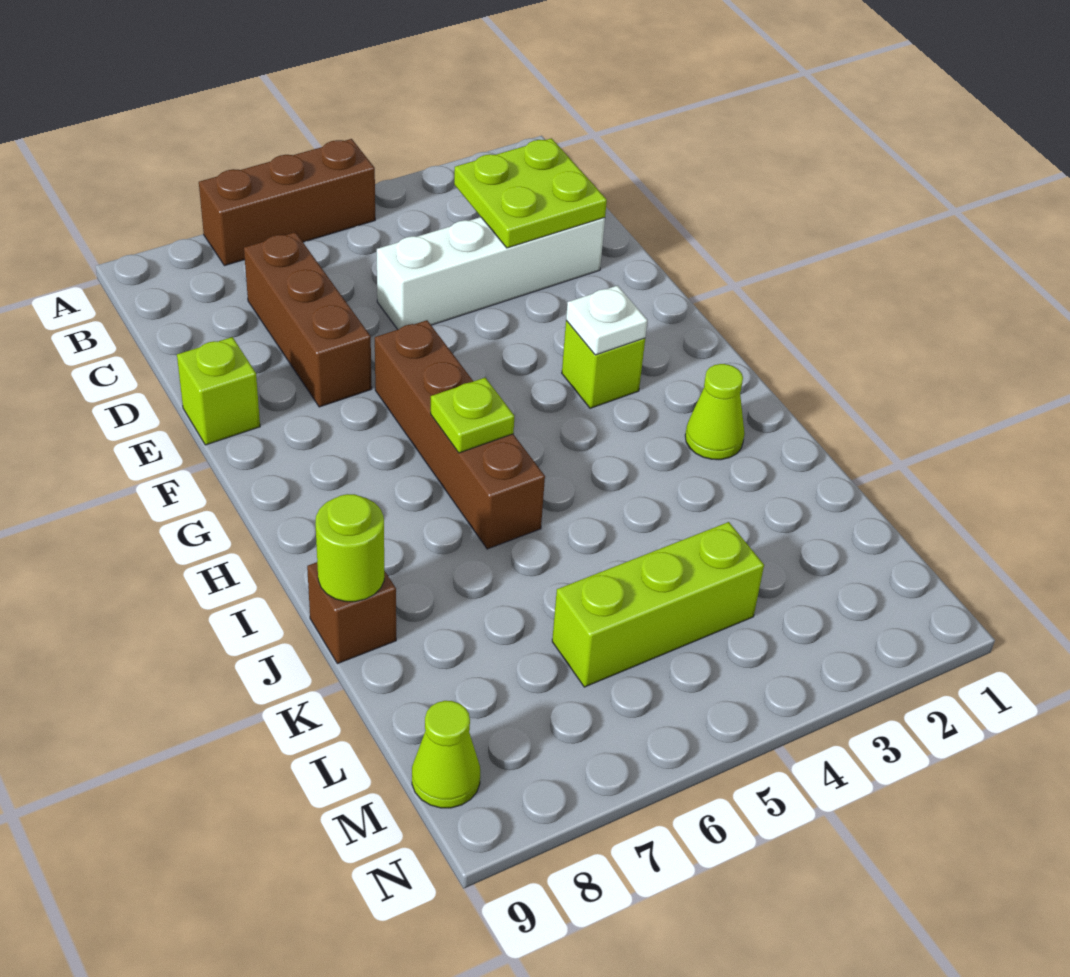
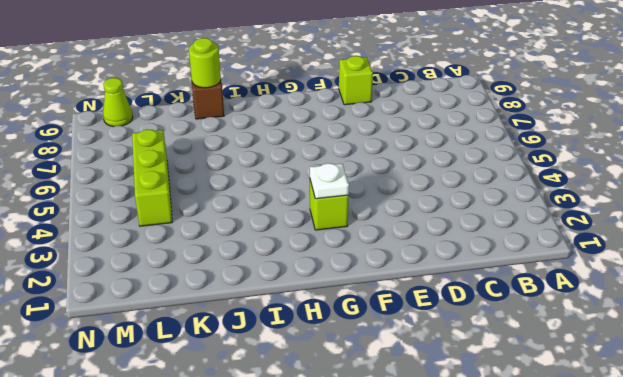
none -> brown brick A5:A7 level 1
none -> brown brick C7:E7 level 1
none -> white brick D2:D5 level 1

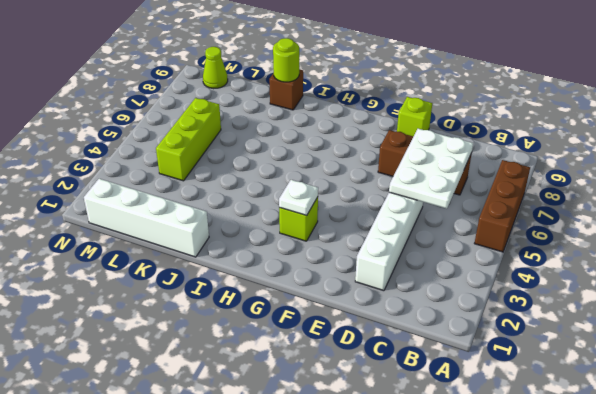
white plate C5:D7 level 2 -> none
white brick J1:M1 level 1 -> none
none -> brown brick F6:I6 level 1
none -> lime cone I2 level 1
none -> lime plate C2:D3 level 2

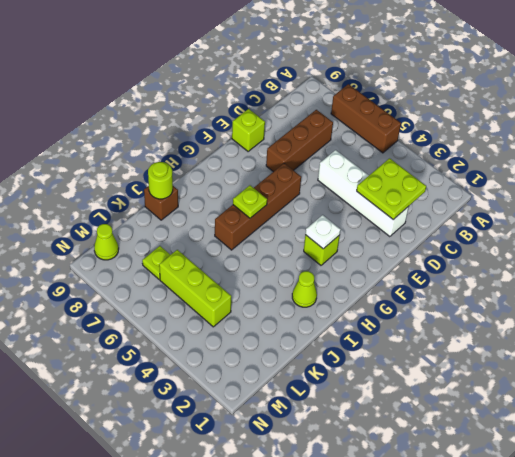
lime plate L7 level 1 -> none

